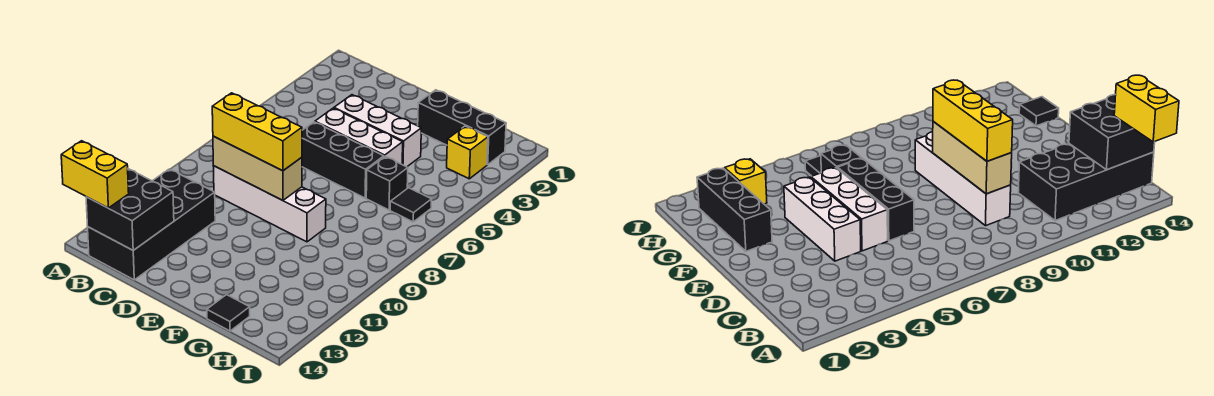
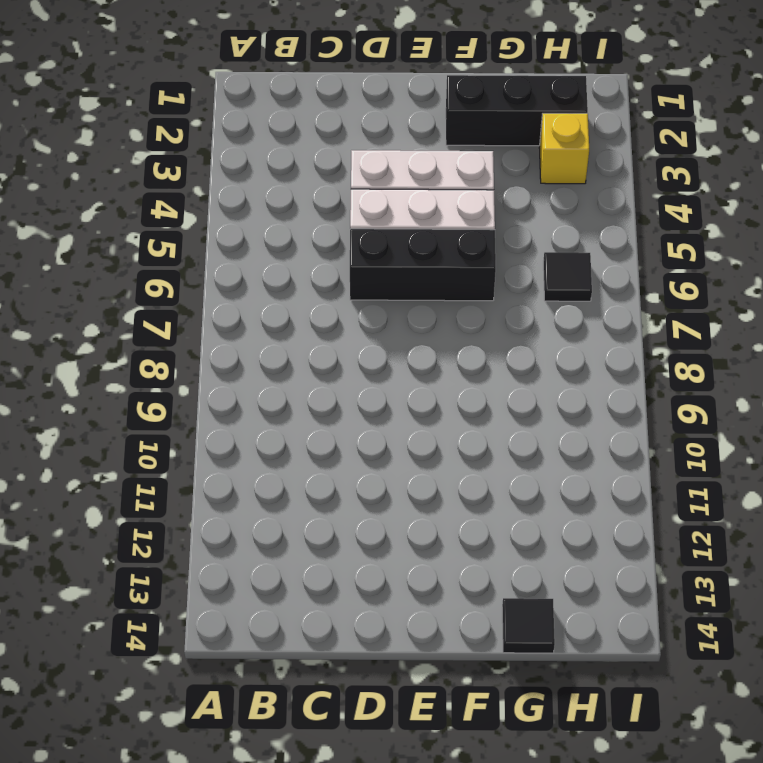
none -> black brick B11:C14 level 1
none -> white brick C9:F9 level 1
none -> black brick G6 level 1

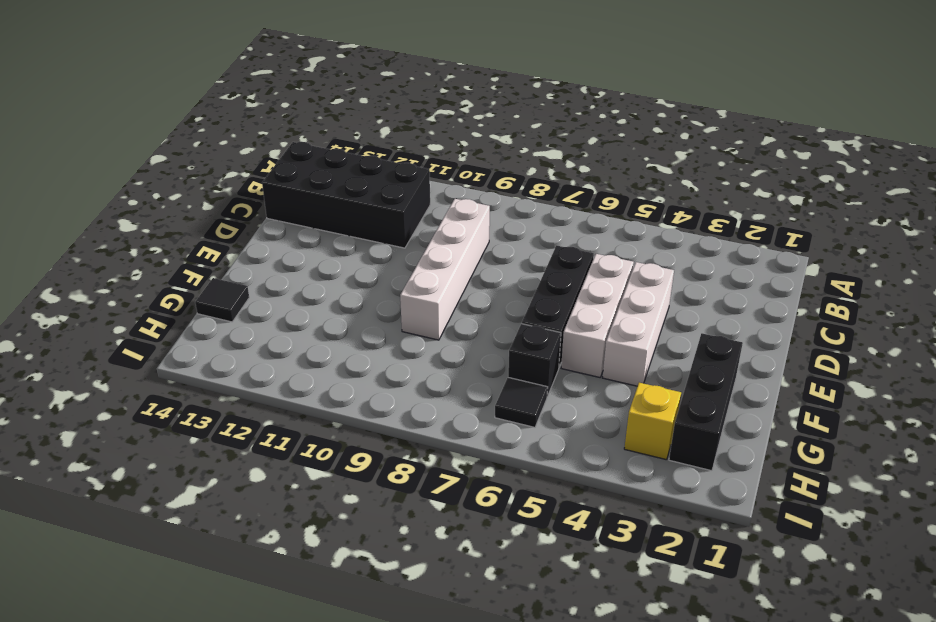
none -> black brick B13:C14 level 2
none -> tan brick C9:E9 level 2
none -> yellow brick A14:B14 level 3

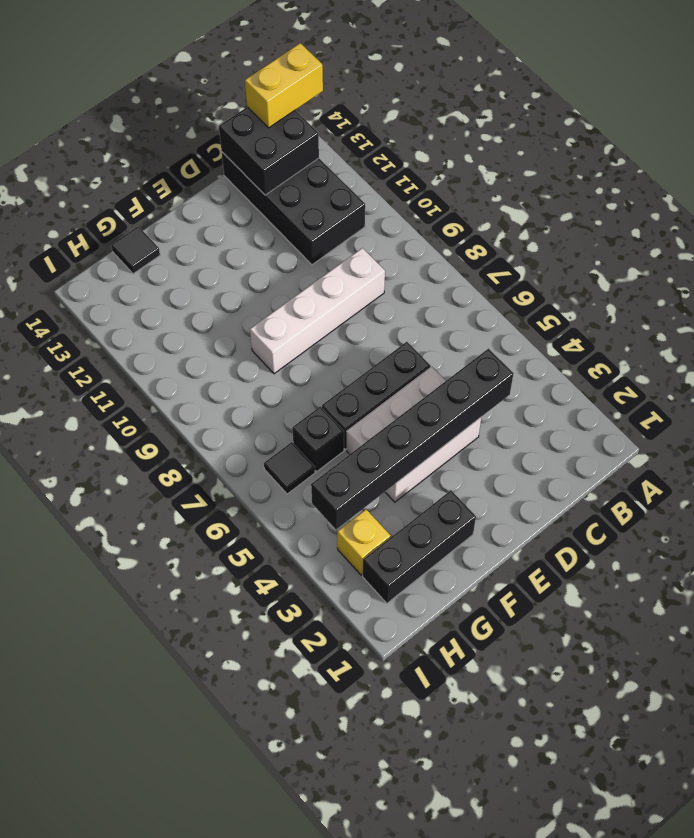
black brick C4:H4 level 2 -> none
none -> tan brick C9:E9 level 2
none -> yellow brick C9:E9 level 3

